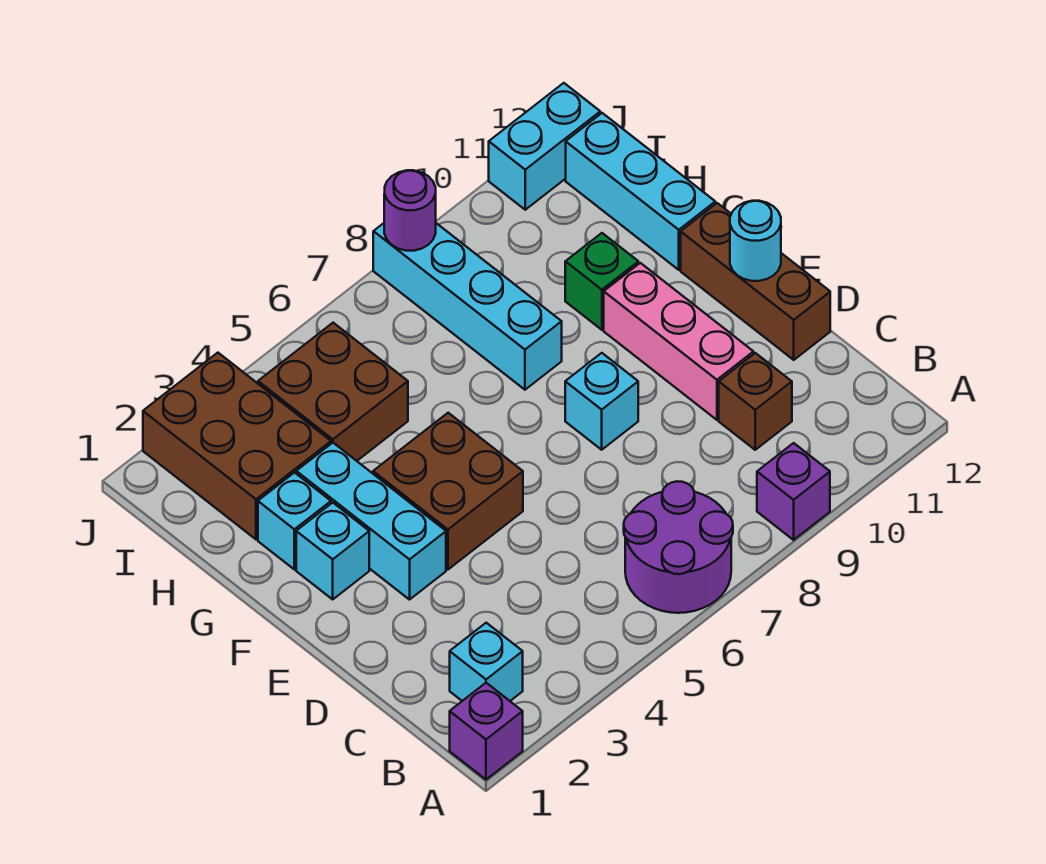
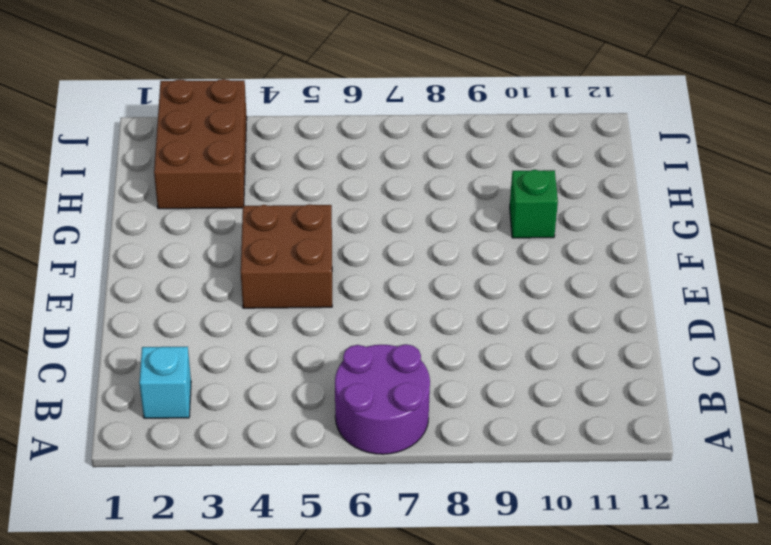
none -> purple brick A1 level 1
none -> purple brick A9 level 1
none -> brown brick C10 level 1

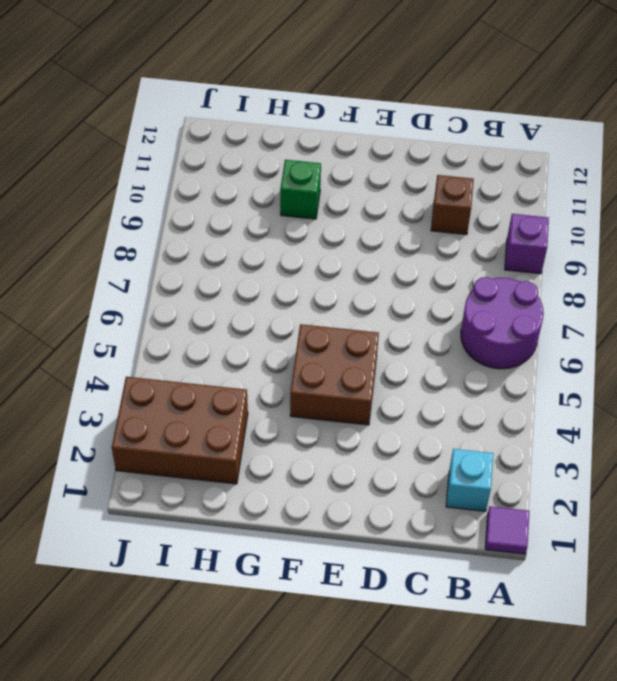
purple tile A1 level 1 -> purple brick A1 level 1
none -> pink brick D10:F10 level 1
none -> brown brick D12:F12 level 1
none -> cyan brick E3:G3 level 1

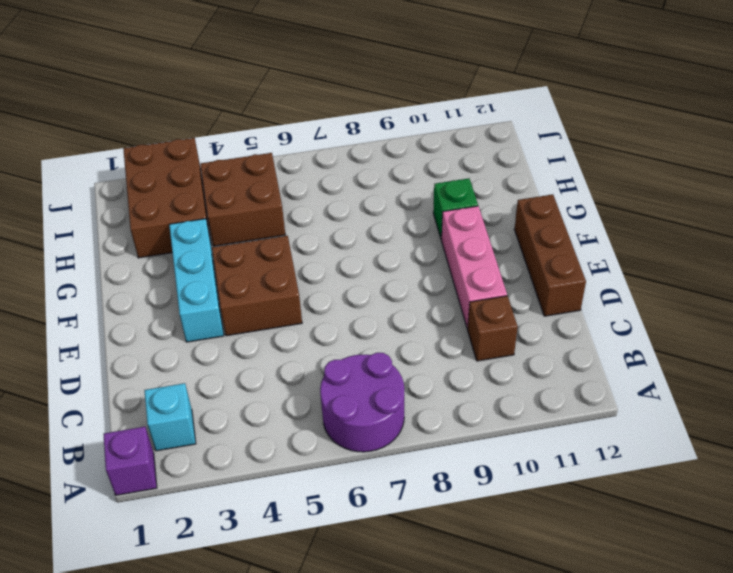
none -> purple brick A9 level 1
none -> cyan brick E8 level 1
none -> cyan brick F2 level 1

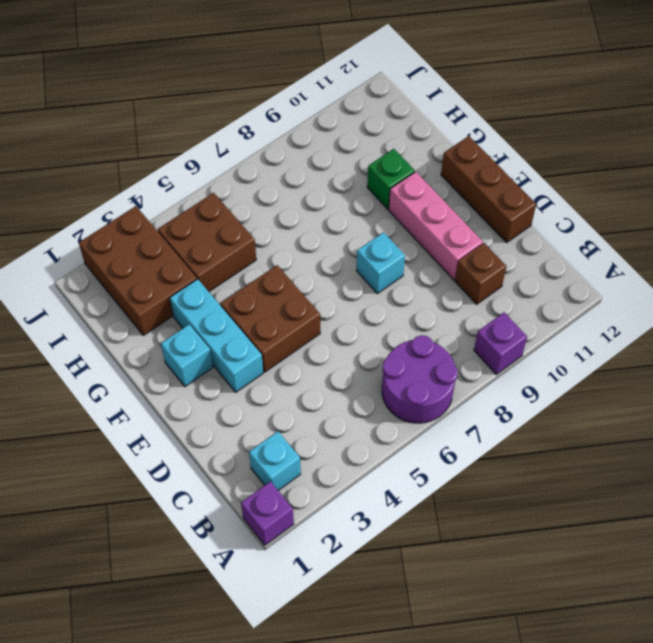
none -> cyan brick G2 level 1
none -> cyan brick G8:J8 level 1
none -> cyan brick G12:I12 level 1

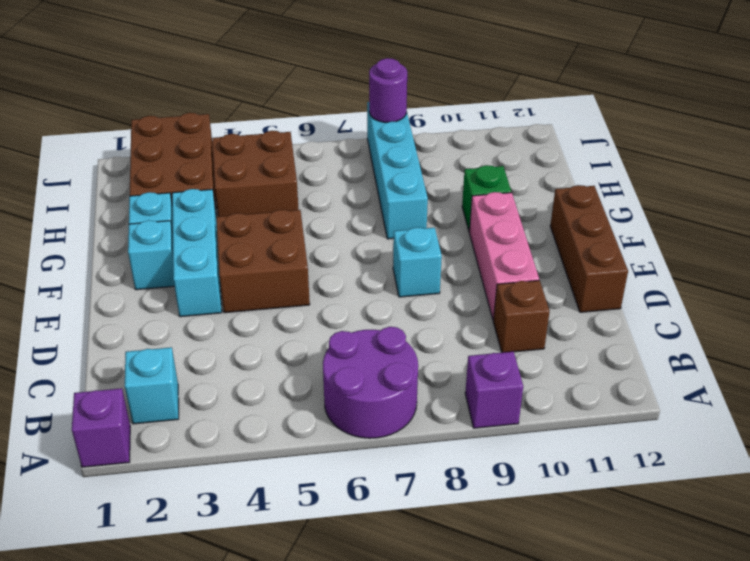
none -> cyan brick G12:I12 level 1
none -> cyan brick J11:J12 level 1
none -> cyan round brick E12 level 2

